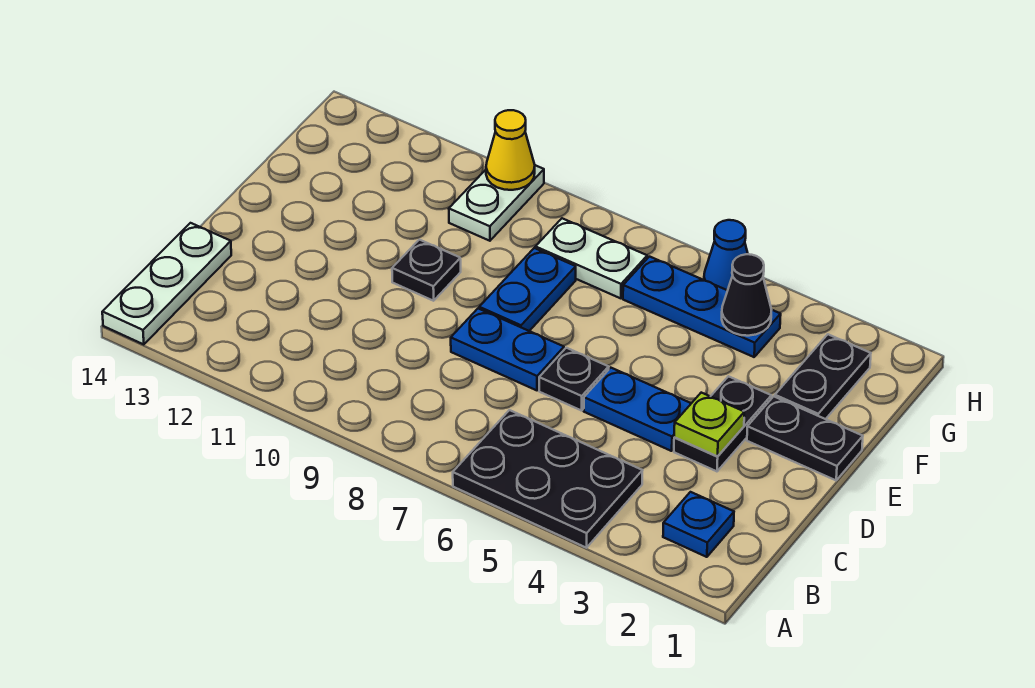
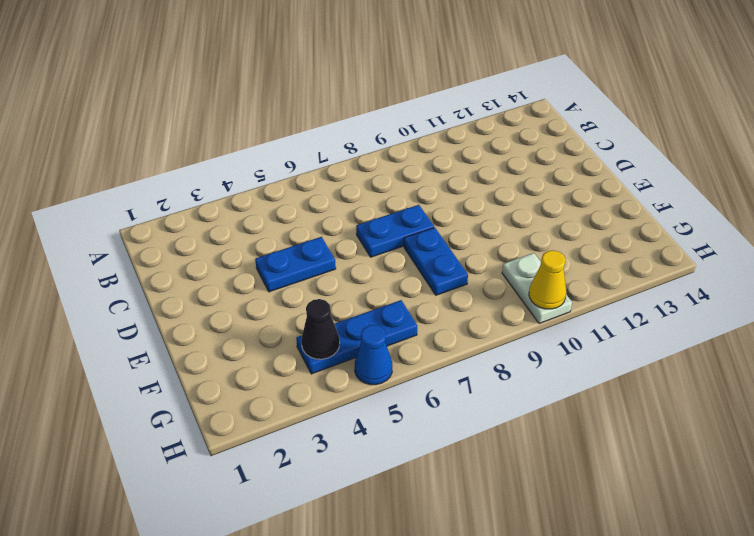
none -> black plate A4:B6 level 1
none -> white plate A14:C14 level 1
none -> blue plate B2 level 1

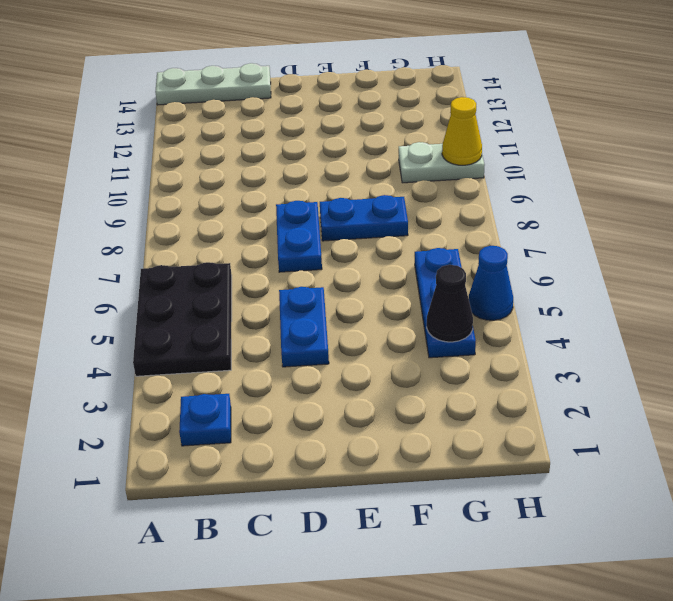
none -> black plate D3:E3 level 1
none -> black plate D6 level 1
none -> black plate E1:E2 level 1

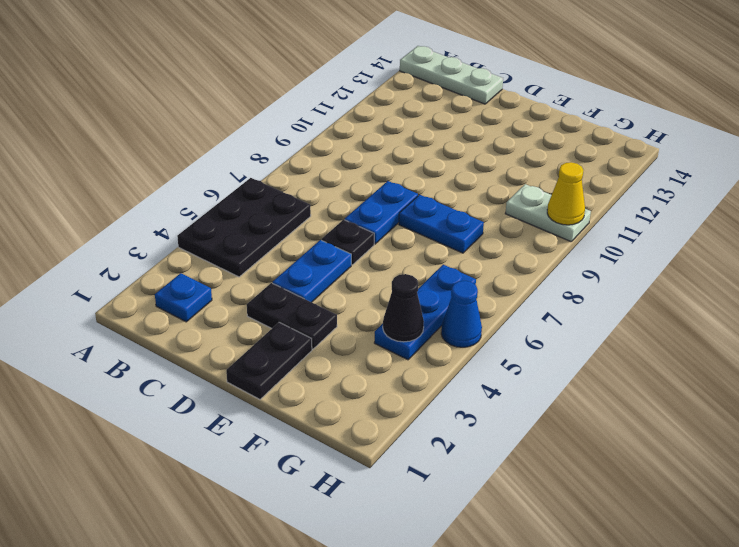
none -> black plate E10 level 1
none -> black plate F2:G2 level 1
none -> white plate G7:G8 level 1

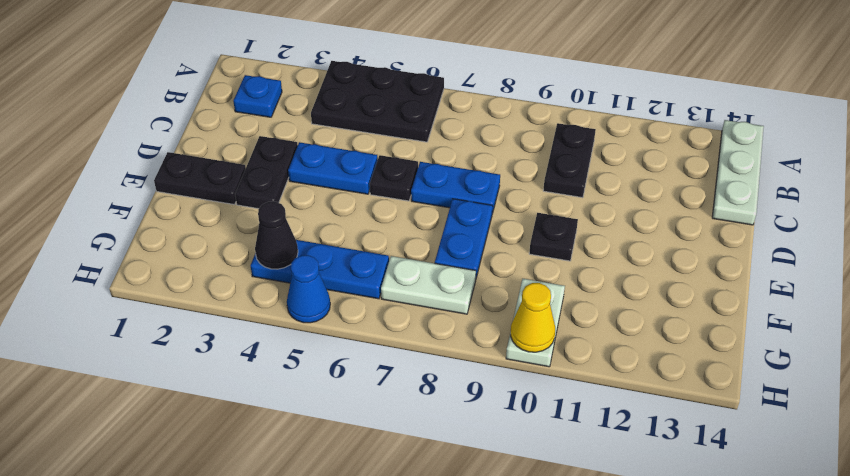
black plate B10:C10 level 1 -> black plate F2:G2 level 1
none -> lime plate D3 level 2

